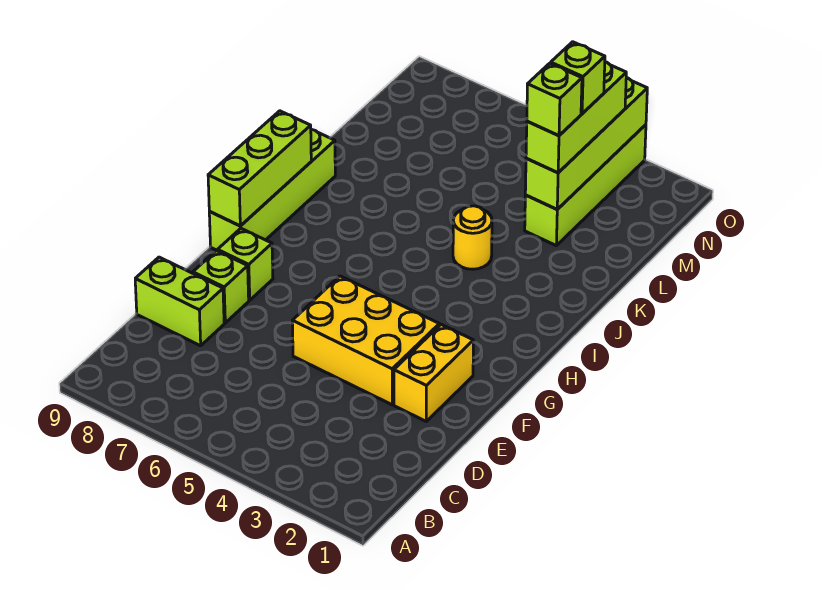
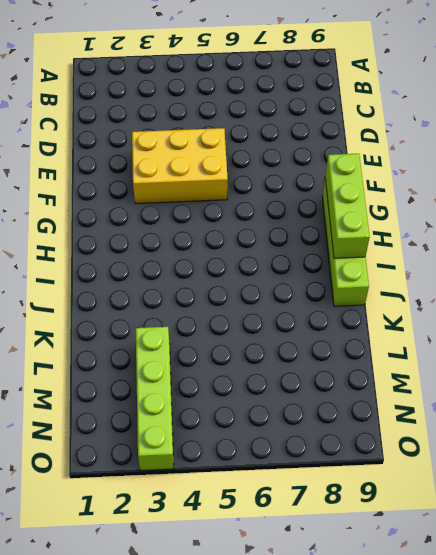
none -> lime brick D8:D9 level 1
none -> yellow brick E2:F2 level 1
none -> lime brick E8 level 1

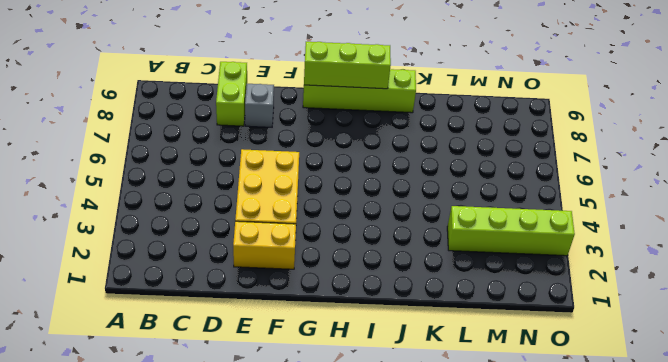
grey brick E8 level 1 -> lime brick E8 level 1
none -> lime brick F8 level 1
none -> yellow round brick J4 level 1
none -> lime brick L3:O3 level 2

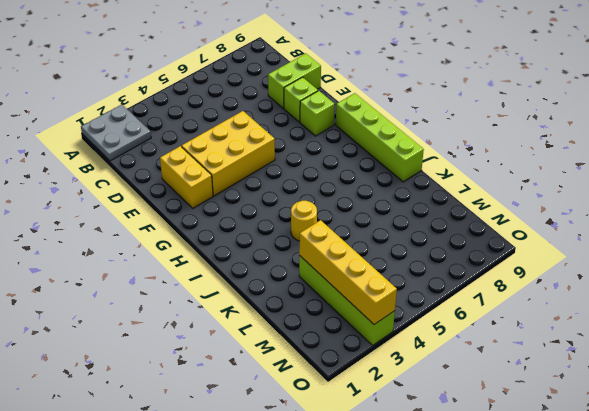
grey plate A1:B2 level 1 -> none
yellow brick L3:O3 level 2 -> lime brick L3:O3 level 2
none -> lime brick G9:I9 level 2
none -> lime brick L3:N3 level 3
none -> lime brick L3 level 4

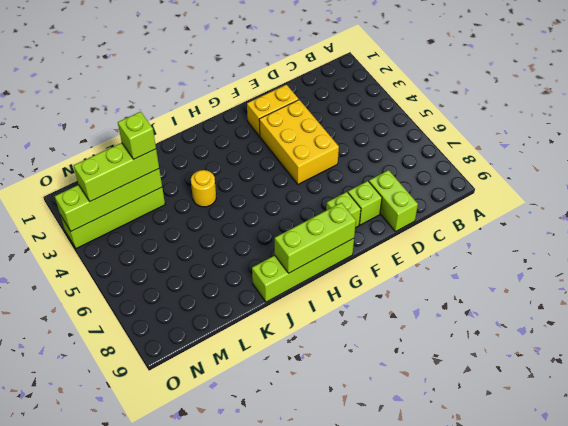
none -> lime brick M3 level 4

